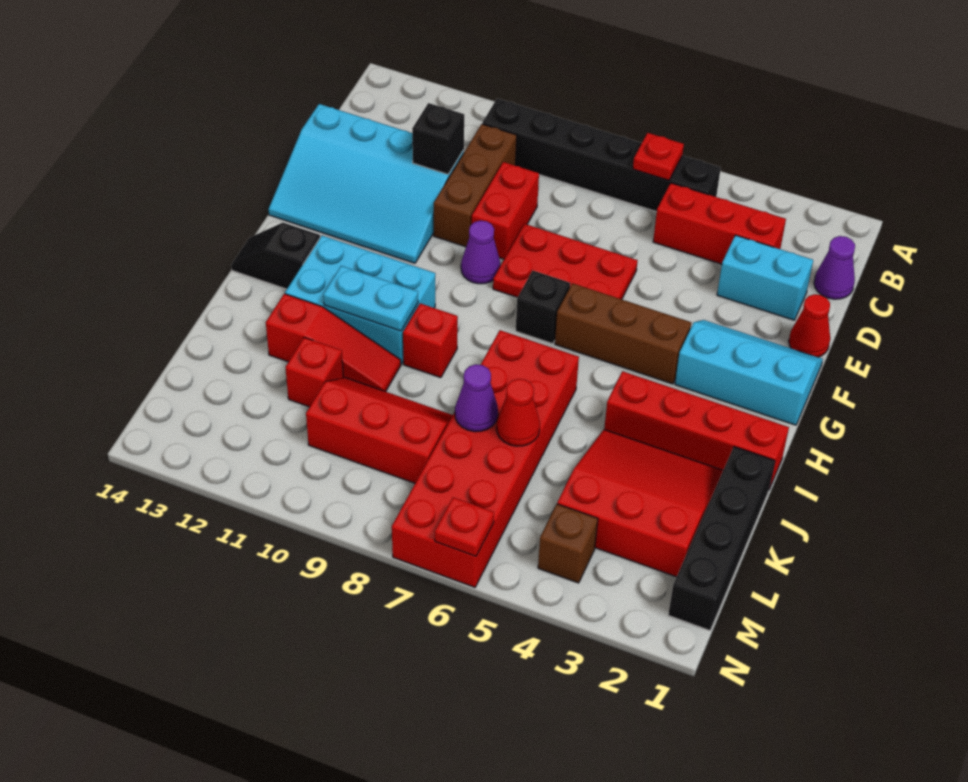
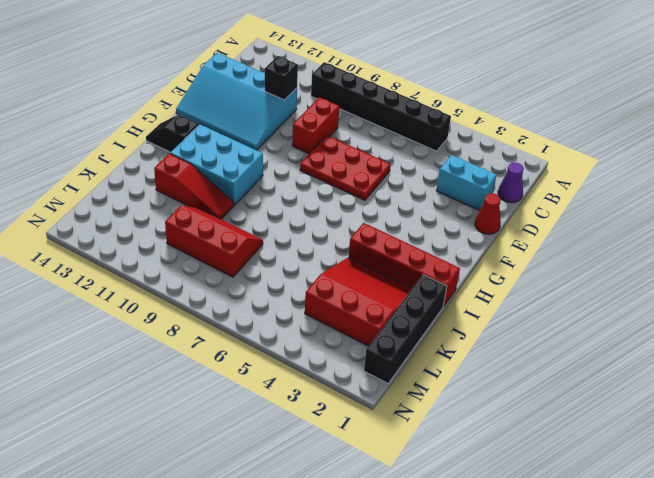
none -> red brick C3:C5 level 1
none -> brown brick C10:E10 level 1
none -> cyan slope F1:G3 level 1 top G
none -> purple cone F9 level 1

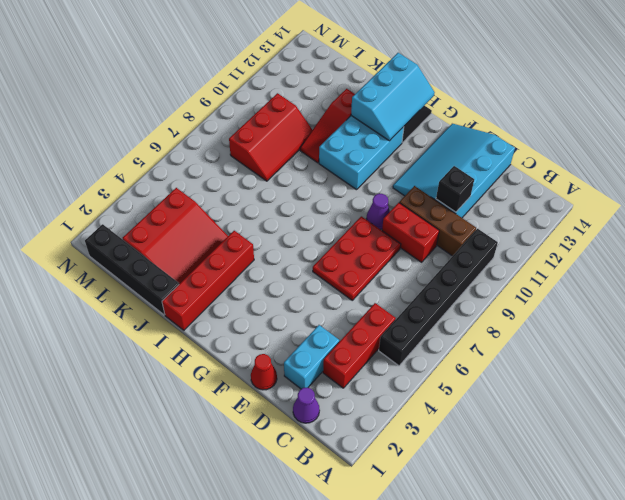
cyan slope H12:I14 level 2 top I -> cyan slope F1:G3 level 1 top G
none -> brown brick G4:G6 level 1
none -> black brick G7 level 1
none -> red brick I6:N7 level 1
none -> red brick I9 level 1

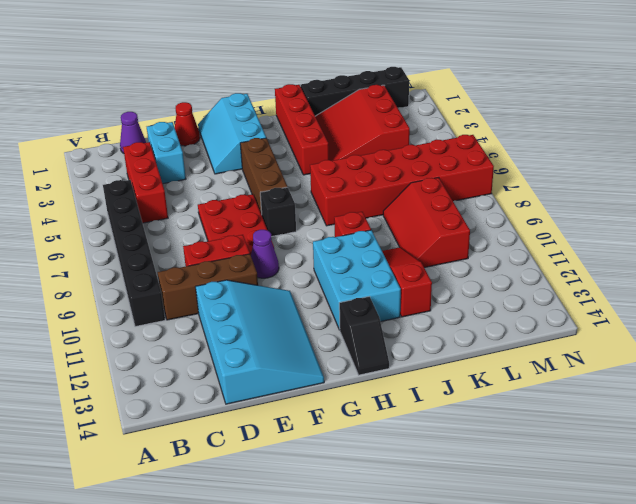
none -> red brick K11 level 1
none -> brown brick M4 level 1
none -> red plate B6 level 2
none -> black brick D11 level 2

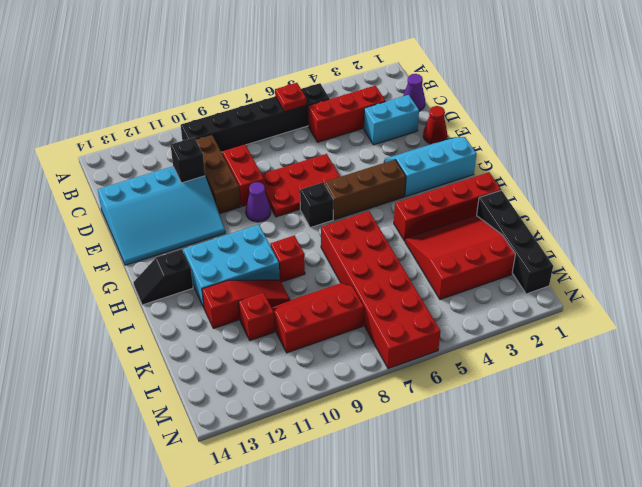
none -> brown brick M4 level 1
none -> cyan plate I10:I11 level 2
none -> red cone K6 level 2
none -> purple cone K7 level 2

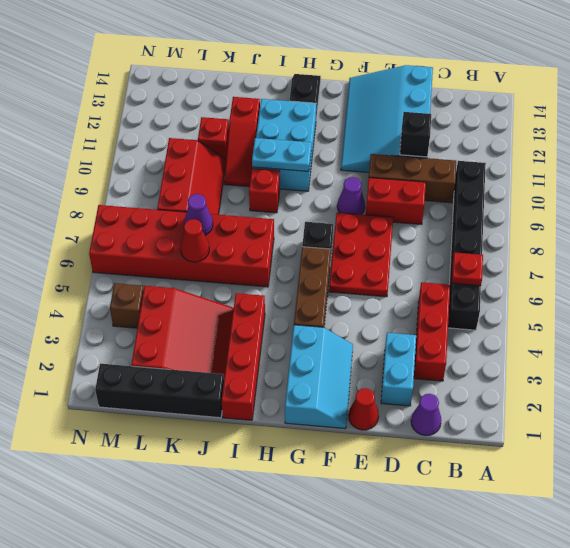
cyan plate H10:I10 level 2 -> cyan plate I10:I11 level 2
none -> red plate N6 level 2

